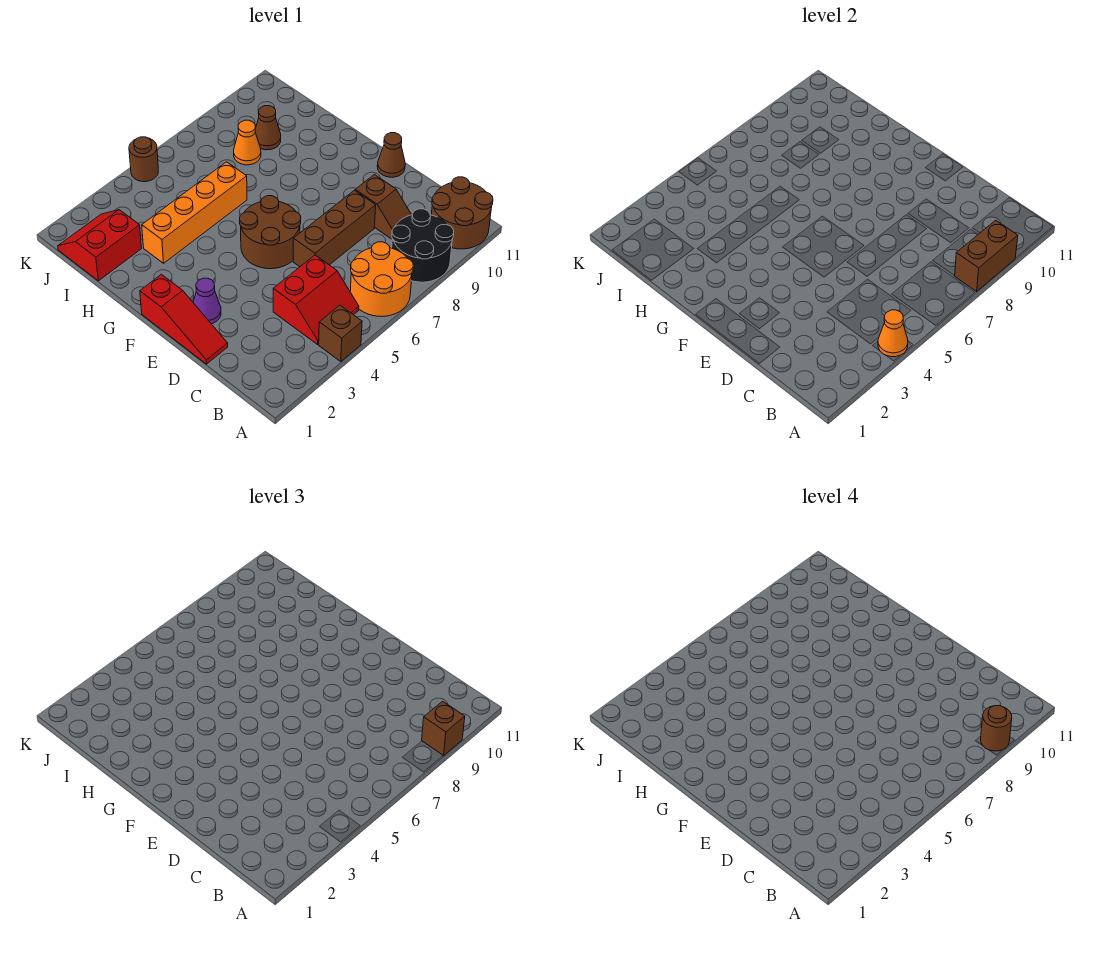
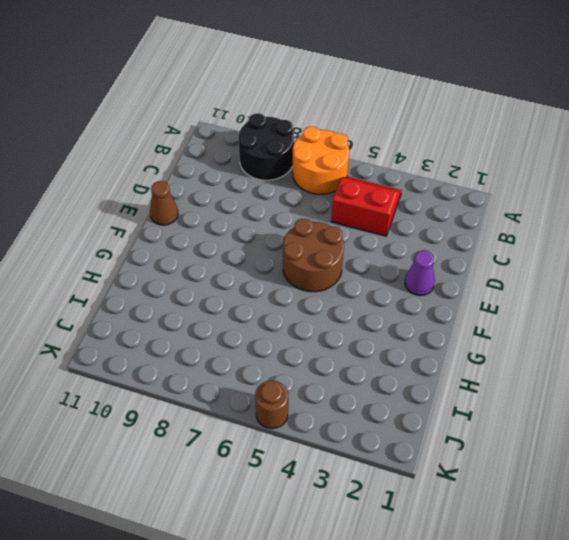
none -> brown brick A4 level 1
none -> brown round brick A10:B11 level 1
none -> brown slope C9:D9 level 1 top D

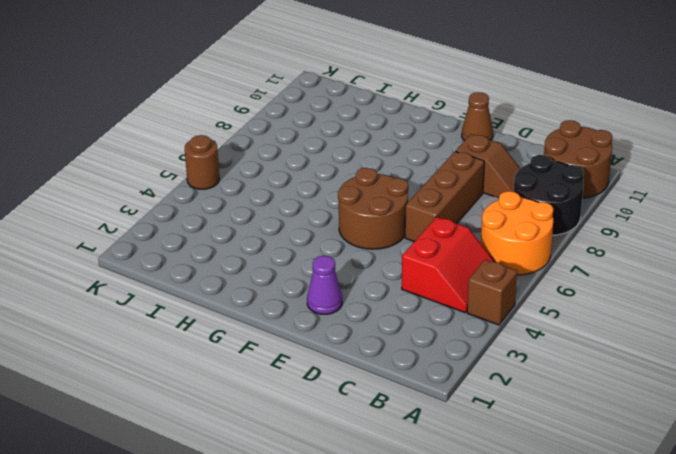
none -> red slope D1:F1 level 1 top F
none -> orange brick H3:H6 level 1
none -> red slope I1:J2 level 1 top I

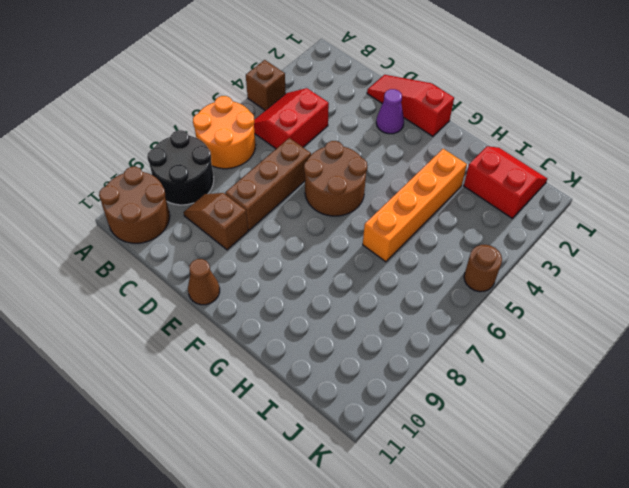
red slope I1:J2 level 1 top 2 -> red slope I1:J2 level 1 top I
none -> orange cone I8 level 1
none -> brown cone I9 level 1
none -> orange cone A4 level 2

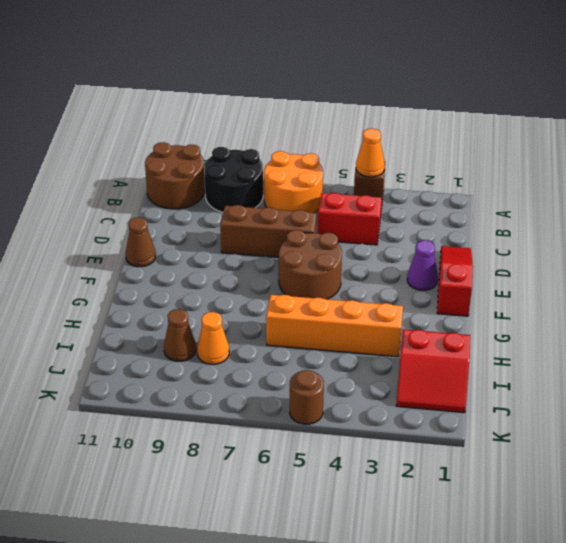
none -> brown slope C9:D9 level 1 top D
none -> brown brick A8:A9 level 2
none -> brown brick A9 level 3

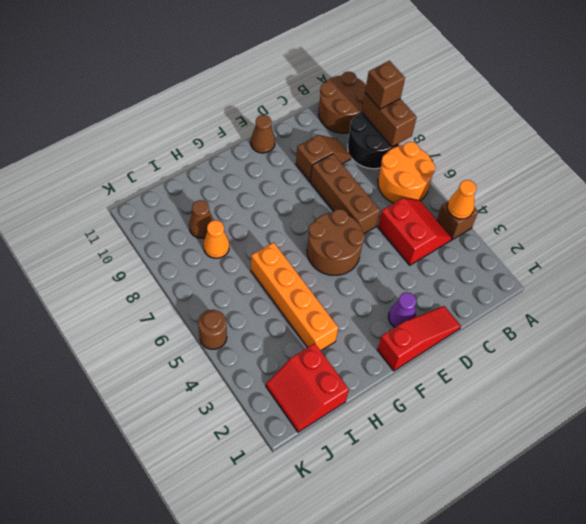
none -> brown round brick A9 level 4

